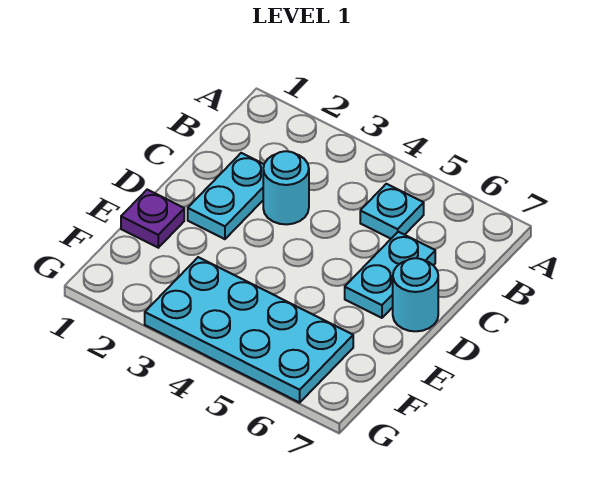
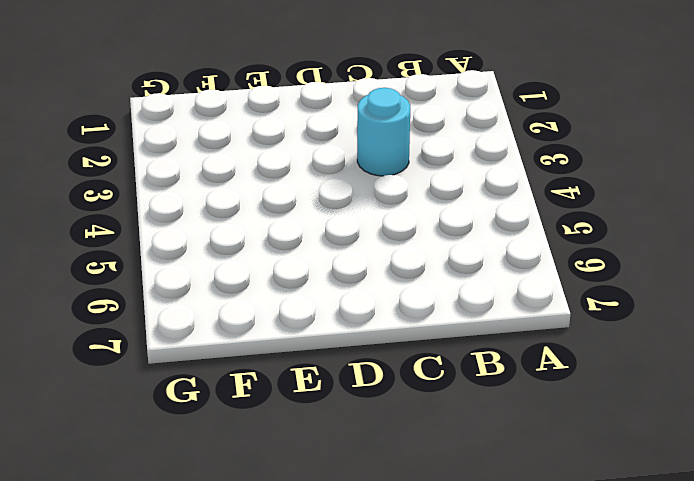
none -> cyan plate B5 level 1
none -> cyan plate C2:D2 level 1

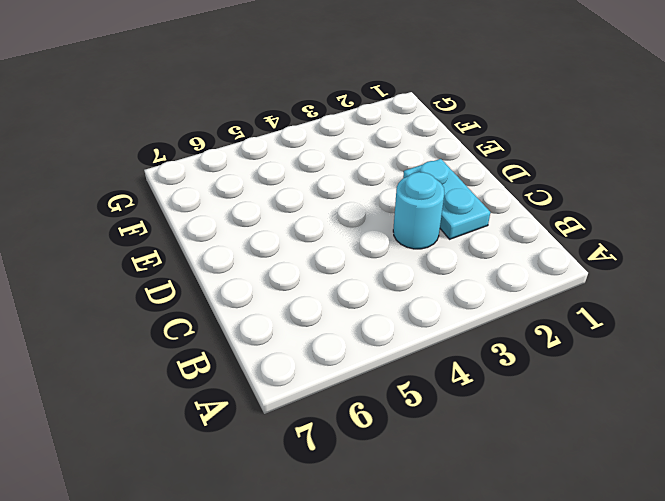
none -> cyan plate B5 level 1
none -> cyan plate C6:D6 level 1

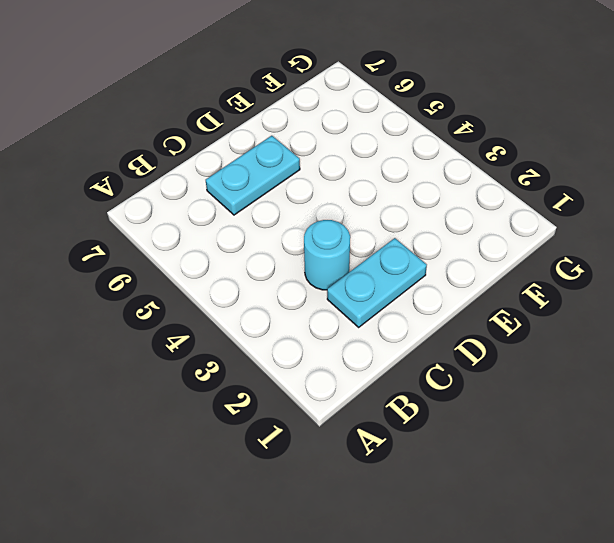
none -> cyan plate B5 level 1
none -> cyan round brick D7 level 1

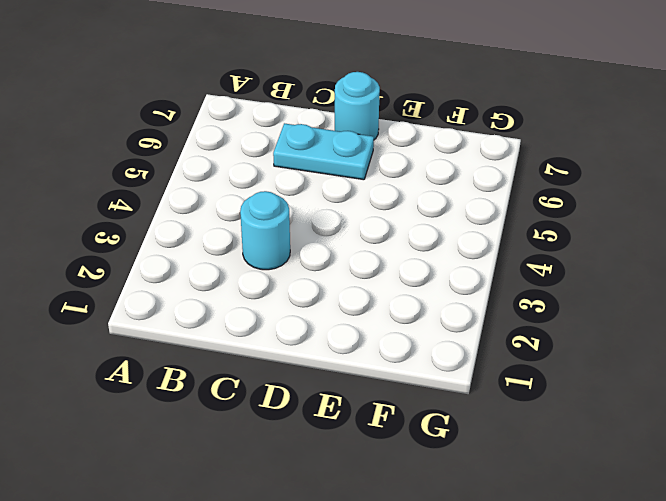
none -> cyan plate B5 level 1
none -> cyan plate C2:D2 level 1

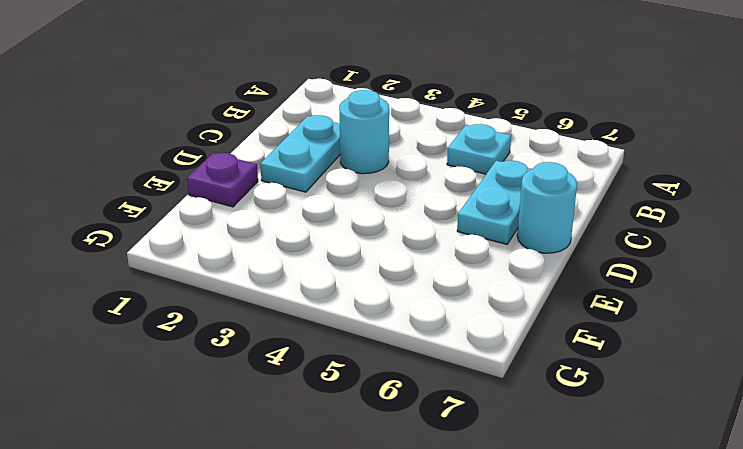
none -> cyan plate F3:G6 level 1

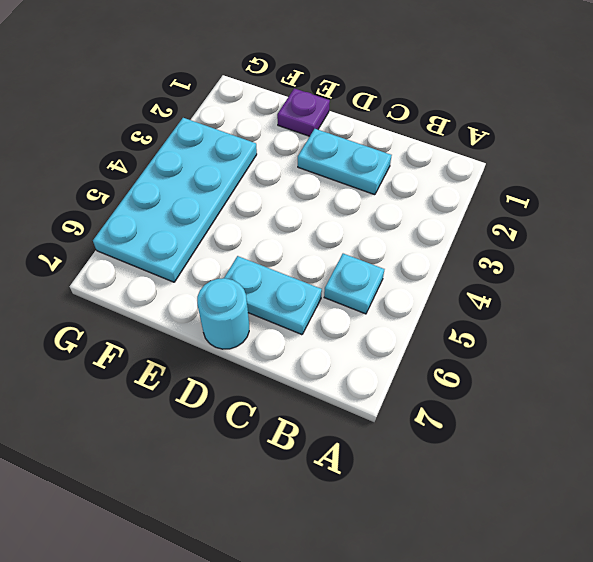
none -> cyan round brick C3 level 1

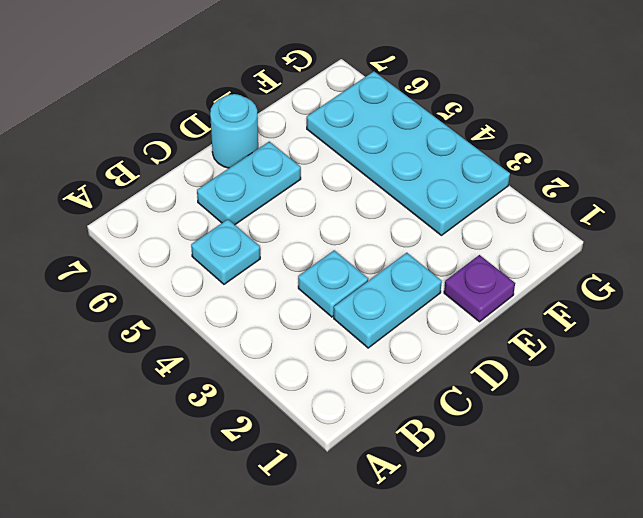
cyan plate C3 level 1 -> cyan round brick C3 level 1

